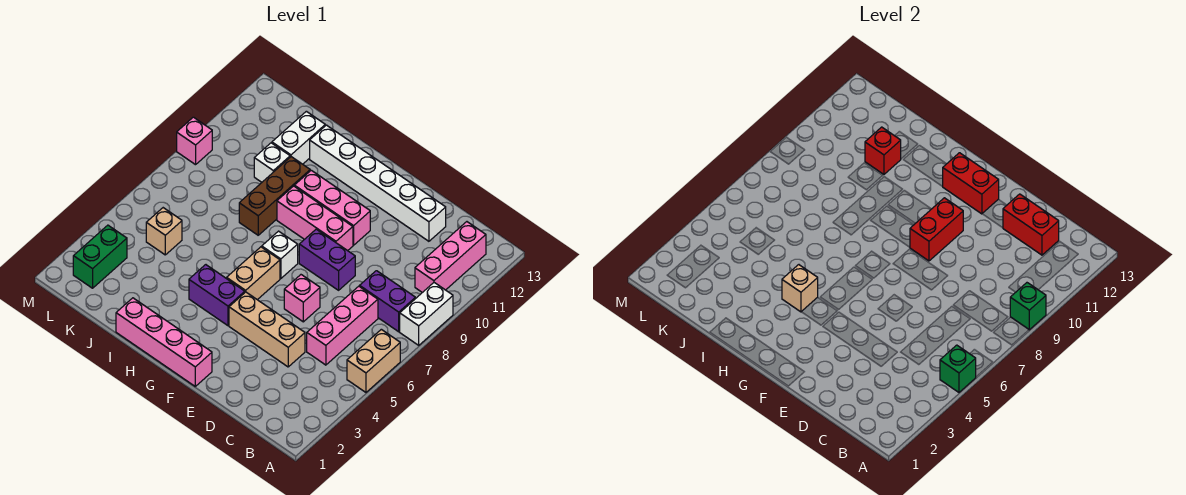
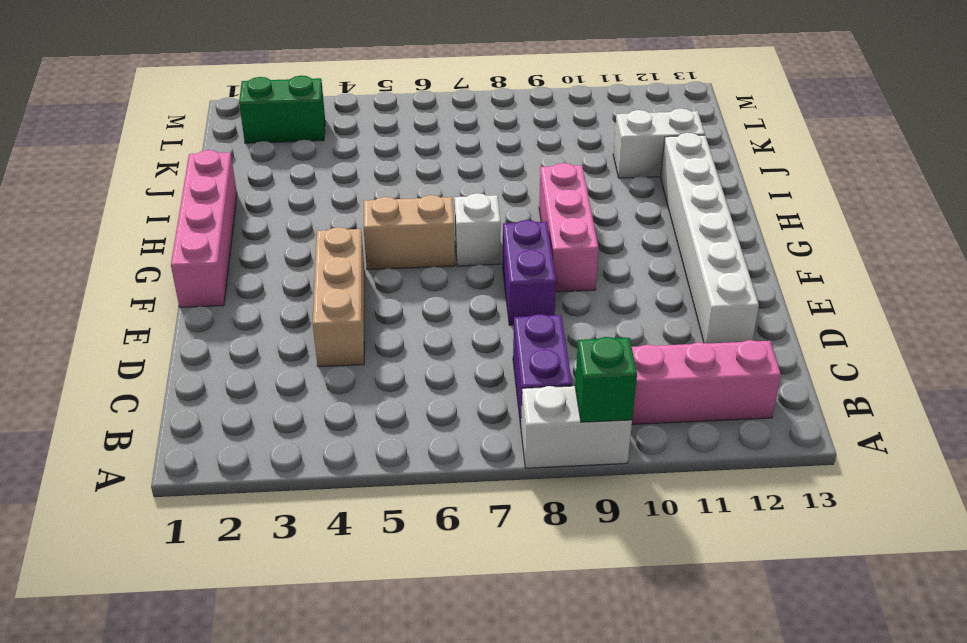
none -> tan brick A5:A6 level 1
none -> pink brick C5:C7 level 1
none -> pink brick E6 level 1

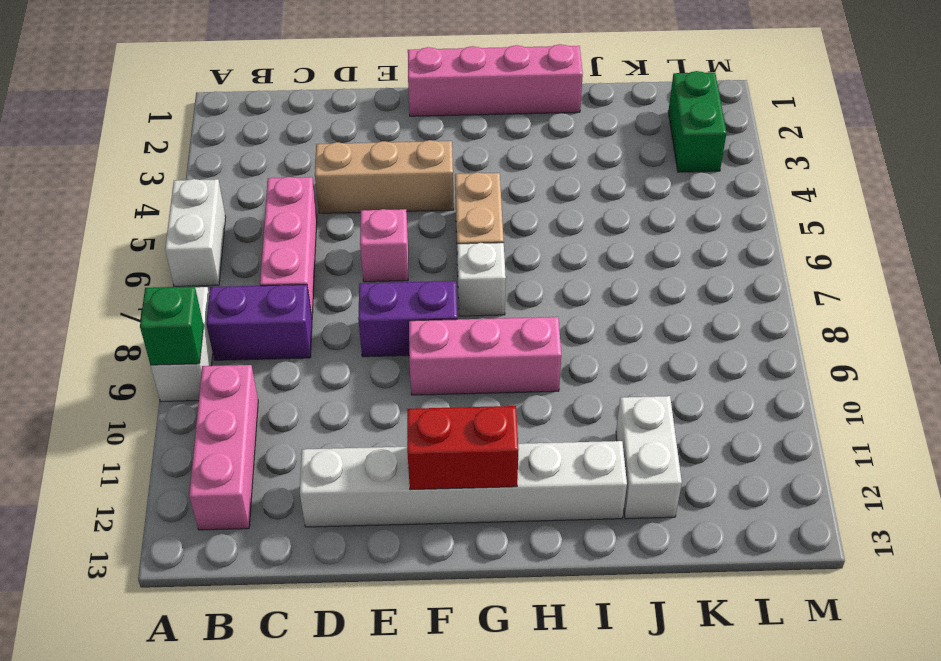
white brick A5:A6 level 1 -> tan brick A5:A6 level 1
none -> pink brick F10:H10 level 1
none -> purple brick G4:H4 level 1
none -> brown brick I8:I10 level 1

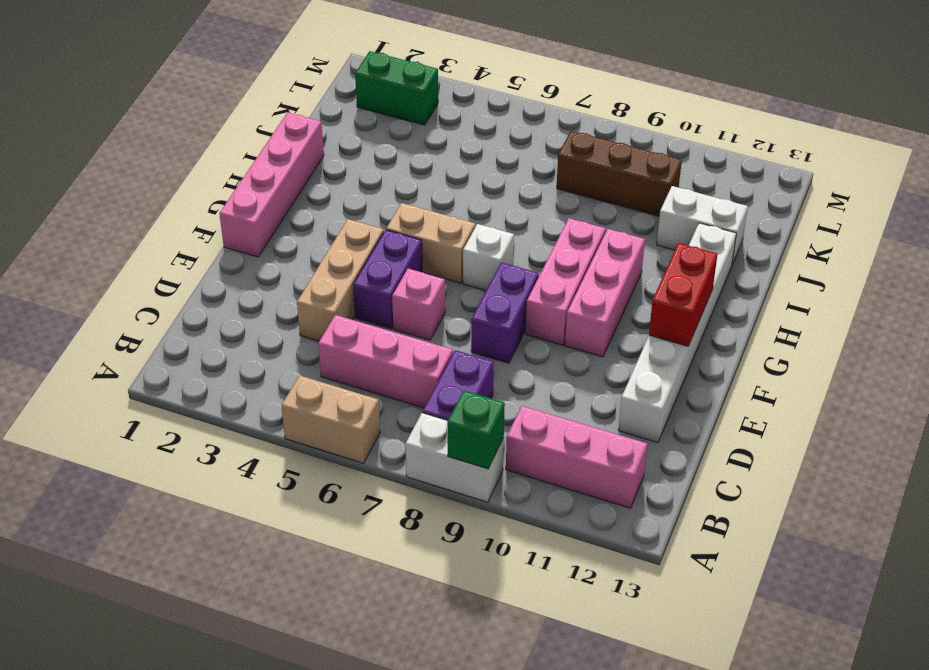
purple brick E5:F5 level 1 -> purple brick G4:H4 level 1
brown brick K8:K10 level 1 -> brown brick I8:I10 level 1
none -> white brick J10 level 1
none -> tan brick K5 level 1
none -> pink brick M9 level 1

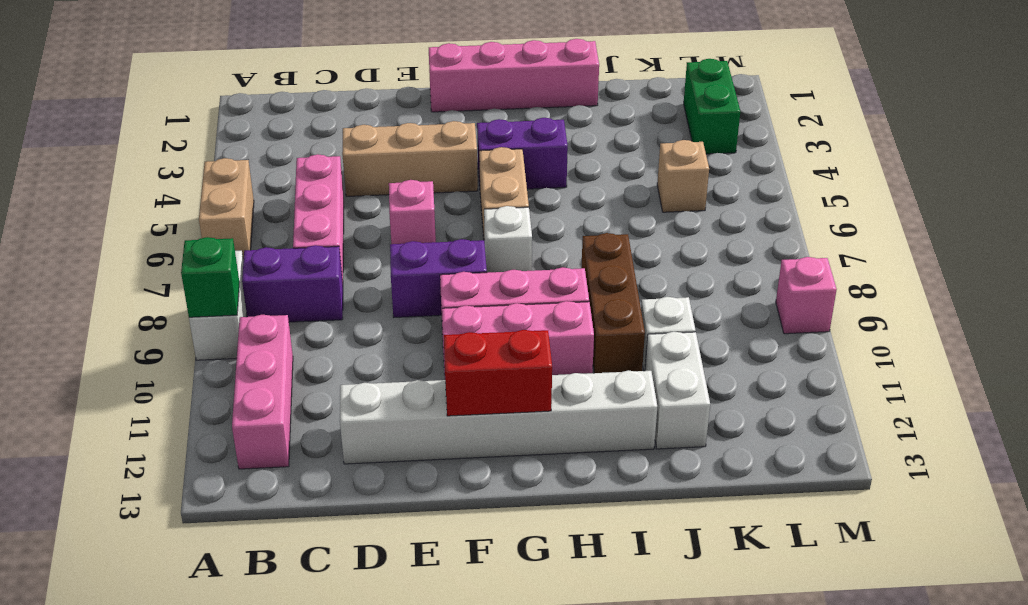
none -> green brick A5 level 2
none -> red brick C12:D12 level 2
none -> red brick F9:F10 level 2

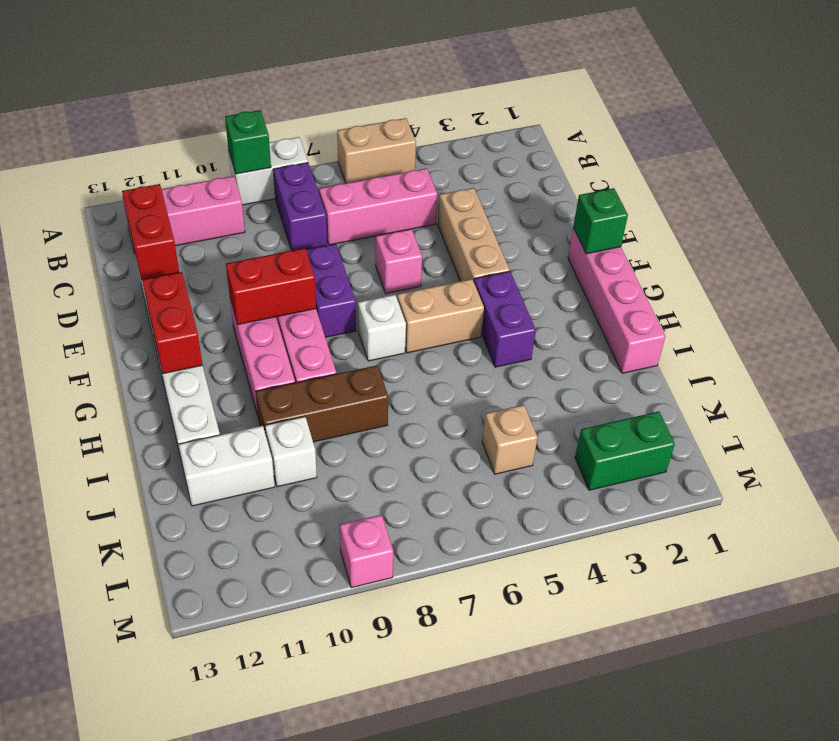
green brick F1 level 2 -> green brick A5 level 2
none -> tan brick H4 level 2
none -> red brick J11 level 2

